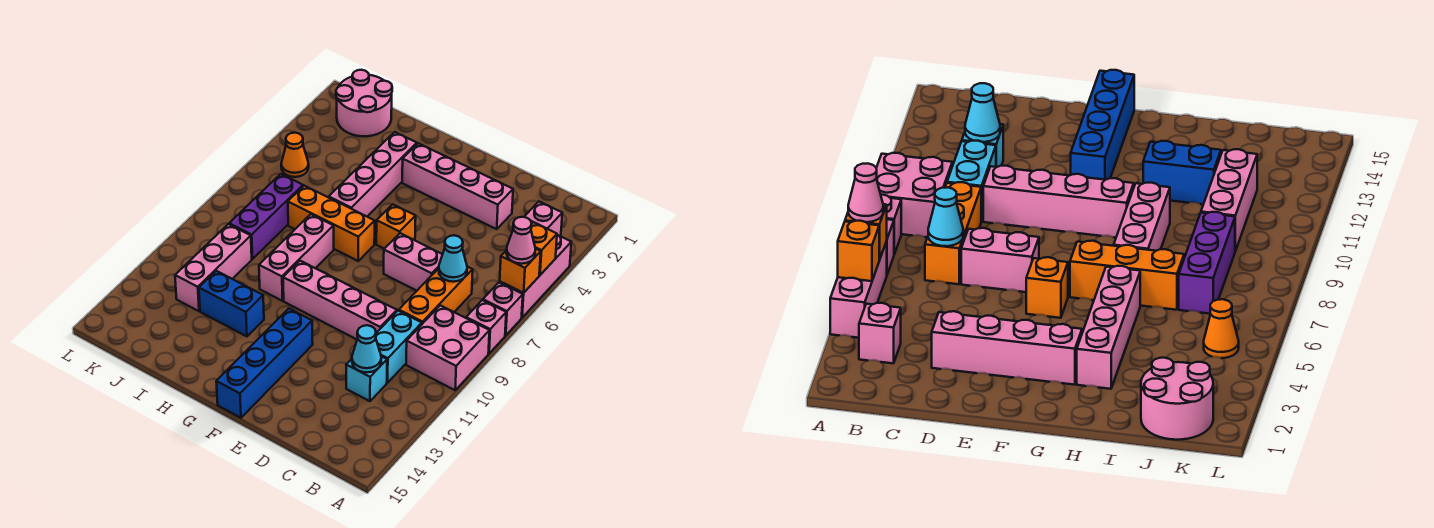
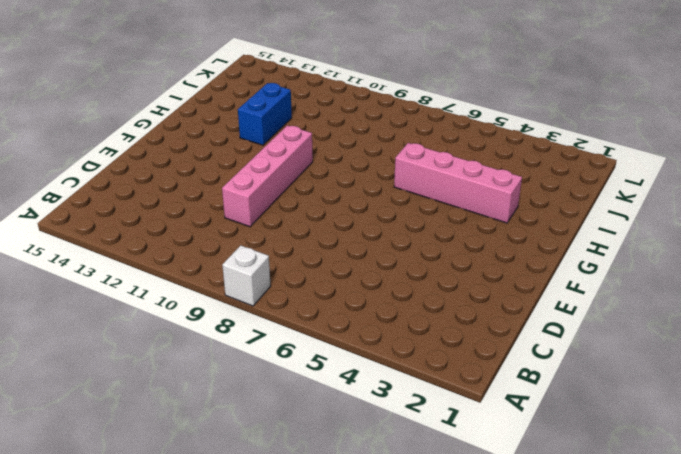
white brick A8 level 1 -> pink brick A8 level 1
none -> pink brick A4:A6 level 1
none -> pink brick A7 level 1
none -> pink brick A9:B10 level 1

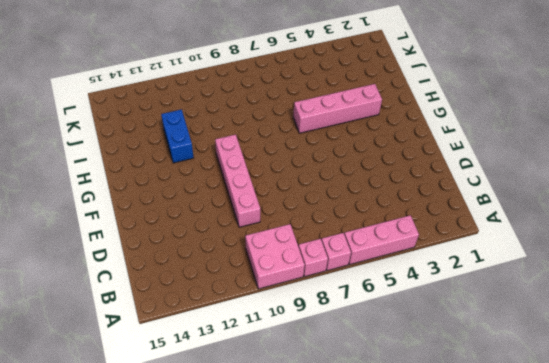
none -> pink brick B3 level 1
none -> orange brick C7:C9 level 1
none -> cyan brick C10:C11 level 1

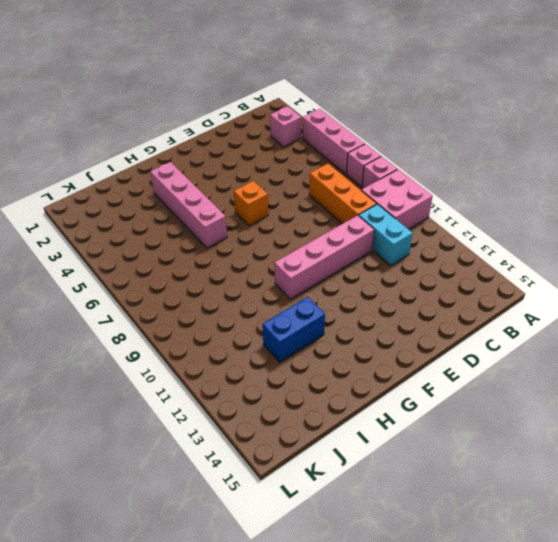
none -> cyan brick C12 level 1
none -> pink brick D3:G3 level 1
none -> pink brick D7:E7 level 1

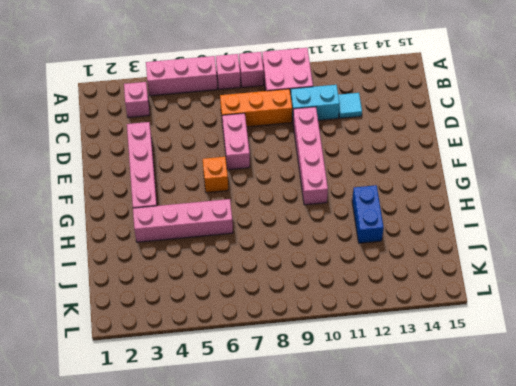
cyan tile C12 level 1 -> cyan brick C12 level 1
none -> blue brick F12:F15 level 1
none -> orange brick G7:I7 level 1
none -> pink brick H8:H10 level 1

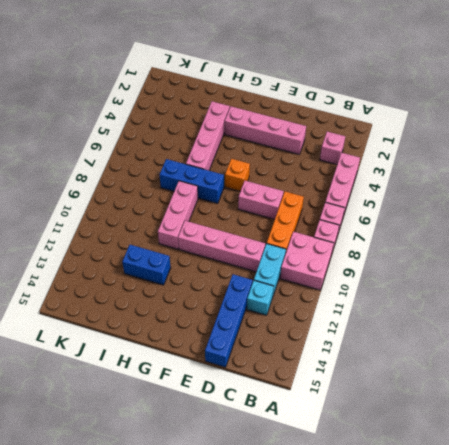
blue brick D12:D15 level 1 -> blue brick F12:F15 level 1
blue brick G7:I7 level 1 -> orange brick G7:I7 level 1
none -> pink round brick J1:K2 level 1
none -> purple brick J7:J9 level 1
none -> pink brick J10:J12 level 1

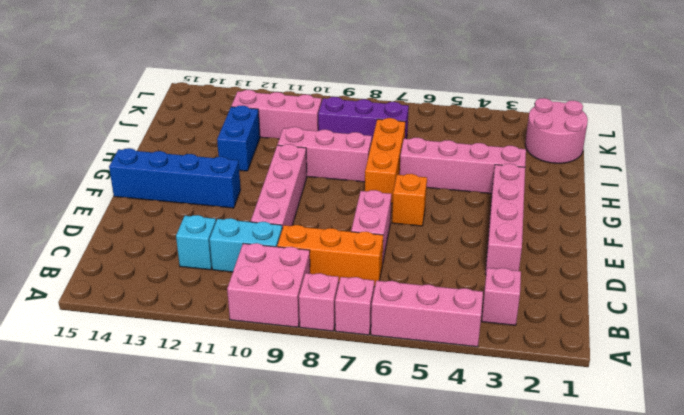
none -> orange cone K5 level 1
none -> orange brick A5 level 2
none -> orange brick A6 level 2

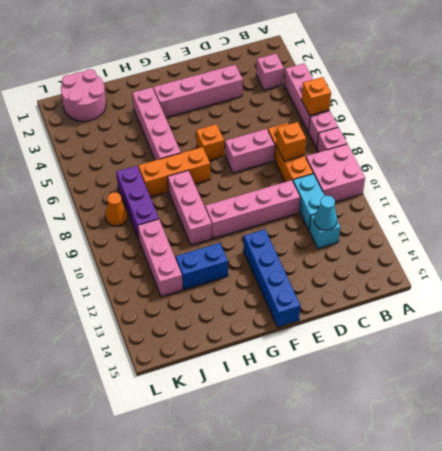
orange brick C8 level 2 -> orange brick A5 level 2
orange cone K8 level 1 -> orange cone K5 level 1
none -> cyan cone C7 level 2
none -> pink cone A6 level 3

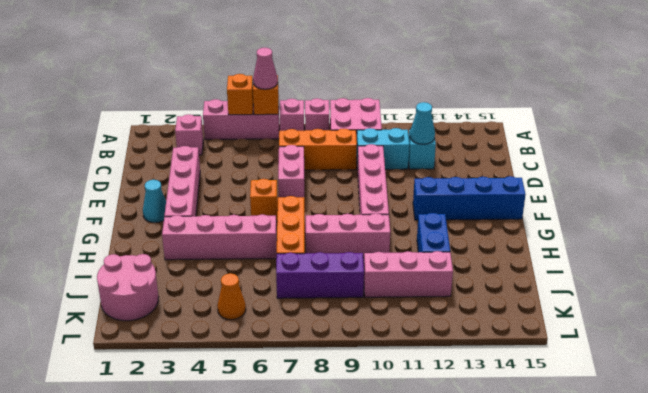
cyan cone F2 level 1 -> cyan cone C7 level 2

